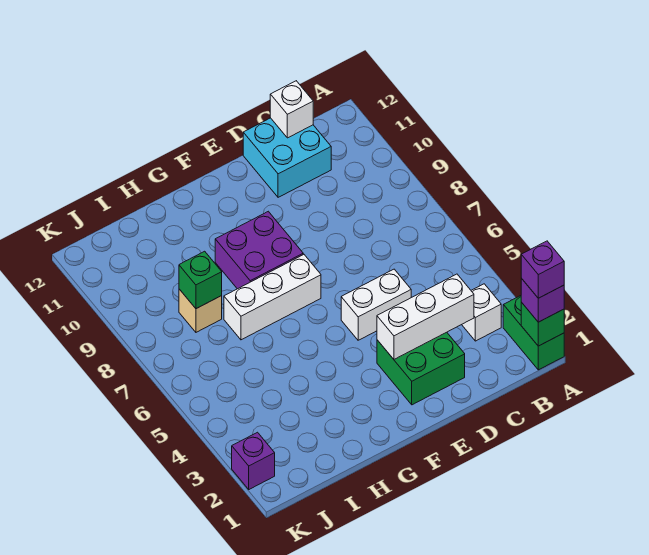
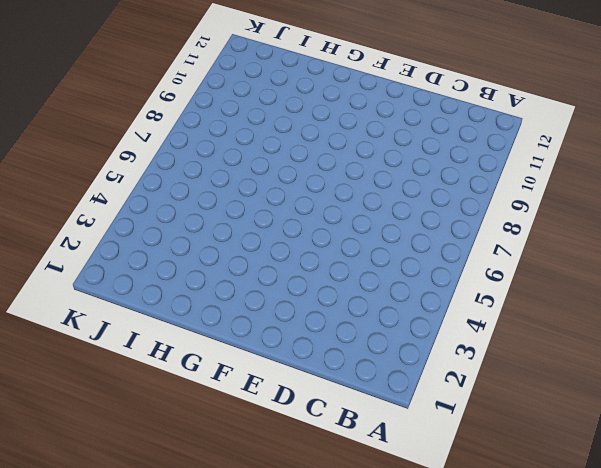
none -> green brick A1:A2 level 1
none -> white brick B3 level 1
none -> cyan brick C11:D12 level 1

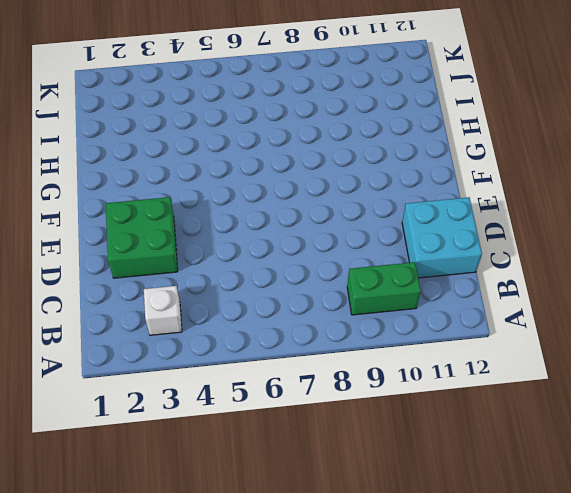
green brick B9:B10 level 1 -> green brick A1:A2 level 1
none -> white brick D5:E5 level 1
none -> white brick F7:H7 level 1
none -> purple brick F8:G9 level 1

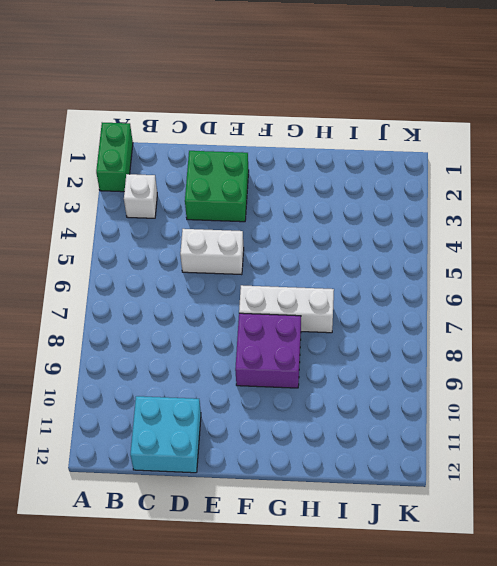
none -> tan brick I8 level 1
none -> purple brick K2 level 1
none -> green brick A1 level 2

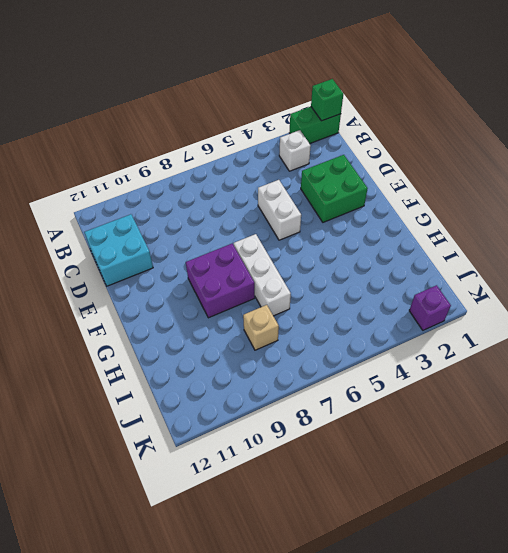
none -> white brick C3:E3 level 2
none -> white brick C12 level 2
none -> green brick I8 level 2

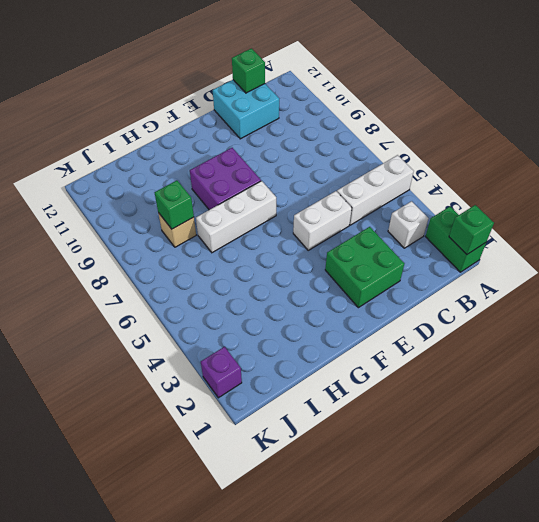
white brick A5:C5 level 1 -> white brick C3:E3 level 2
green brick C12 level 2 -> white brick C12 level 2
none -> purple brick A1 level 3
none -> purple brick A1 level 4

